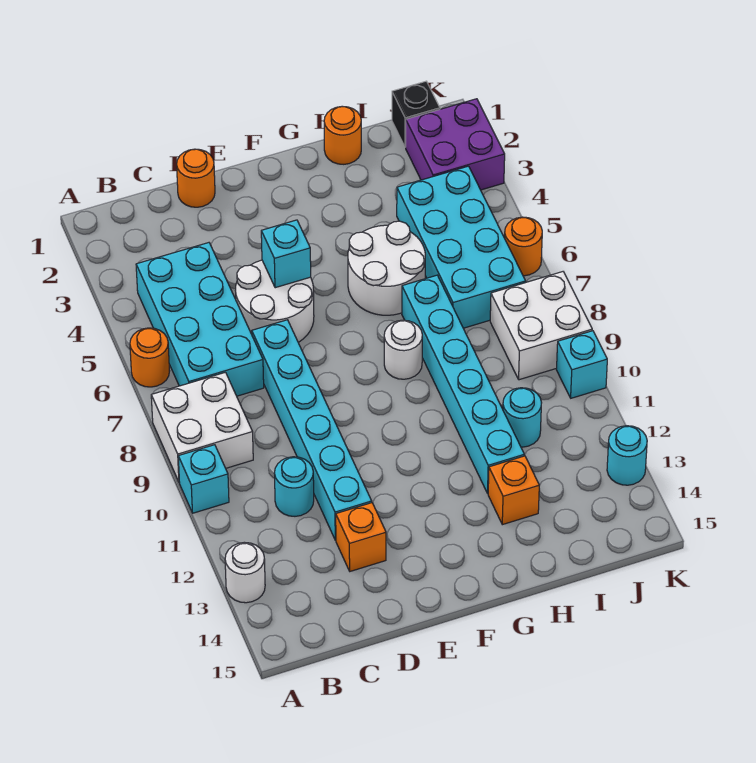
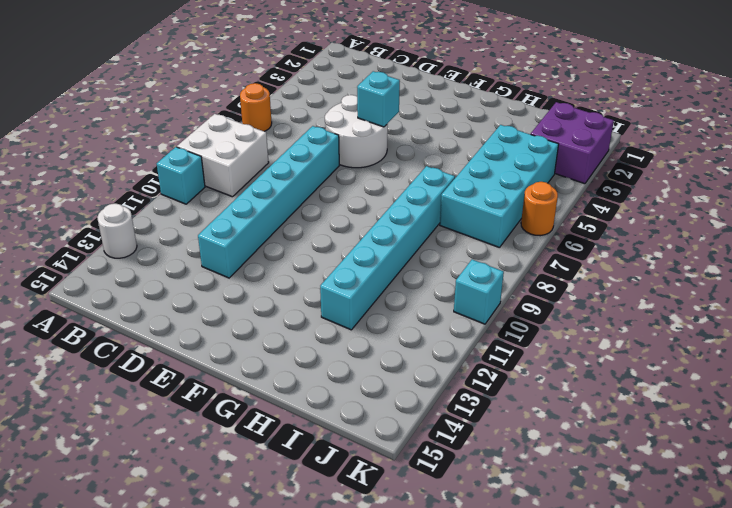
none -> cyan brick B4:C7 level 1
none -> cyan round brick C11 level 1
none -> orange round brick D1 level 1

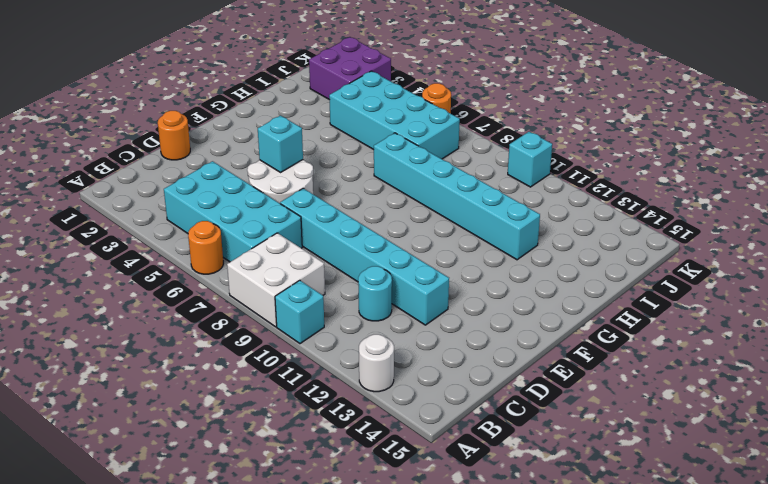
none -> orange brick D13 level 1
none -> white round brick G5:H6 level 1
none -> white round brick G8 level 1

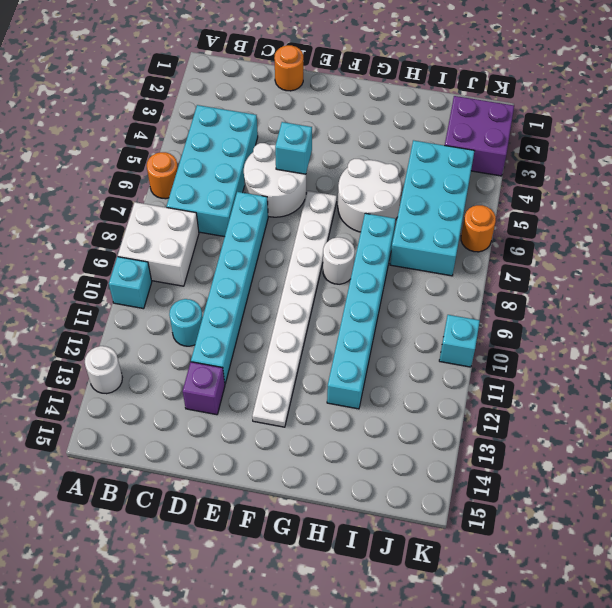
purple brick D13 level 1 -> orange brick D13 level 1
white plate F6:F13 level 1 -> none
none -> orange round brick H1 level 1
none -> orange brick H13 level 1
none -> cyan round brick I11 level 1

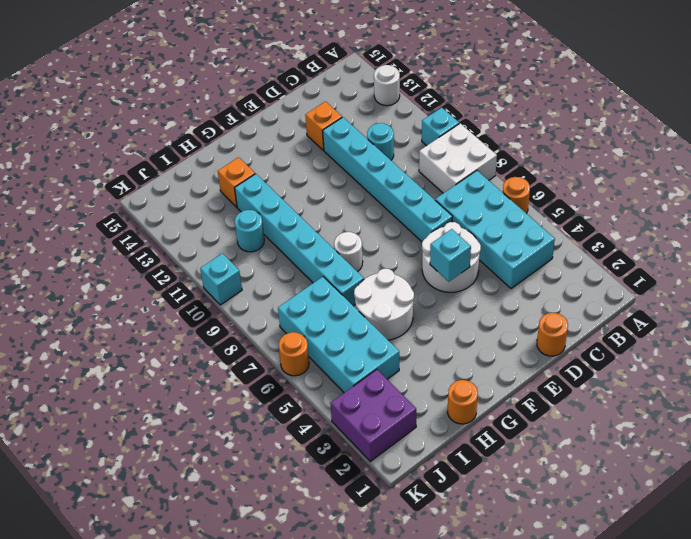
none -> black brick J1 level 1
none -> white brick J8:K9 level 1
none -> cyan round brick K13 level 1

